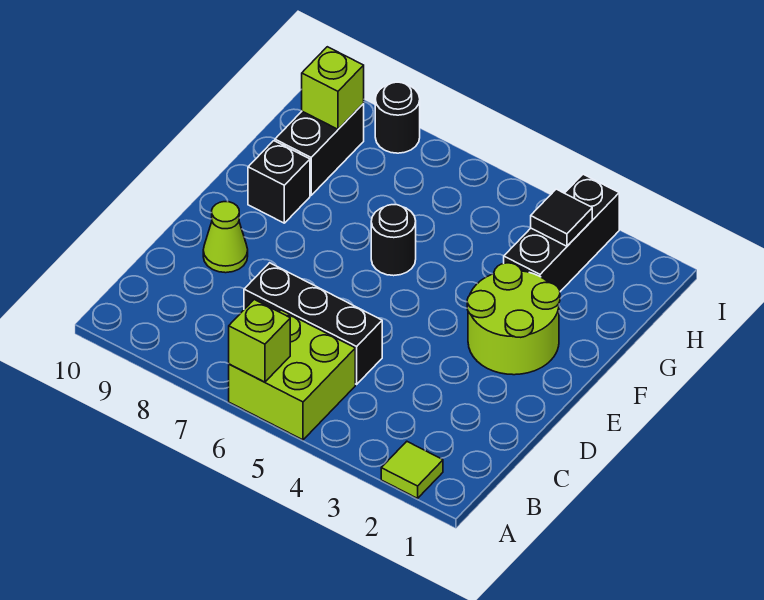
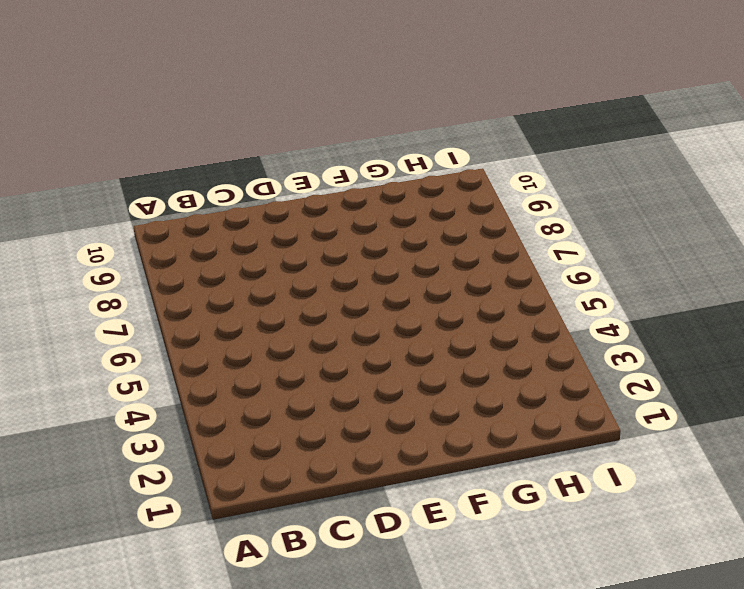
none -> lime tile A2 level 1
none -> lime brick A5:B6 level 1
none -> black brick C5:C7 level 1

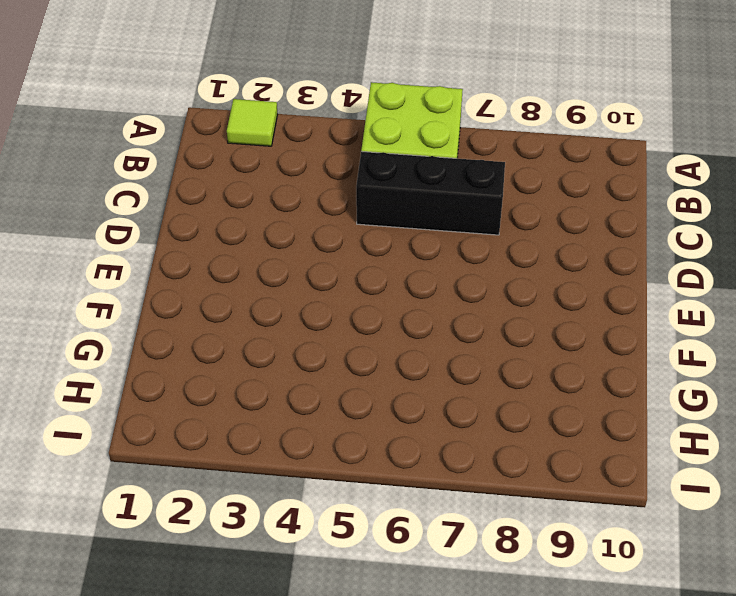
none -> lime cone D9 level 1
none -> lime round brick E2:F3 level 1
none -> black round brick F6 level 1

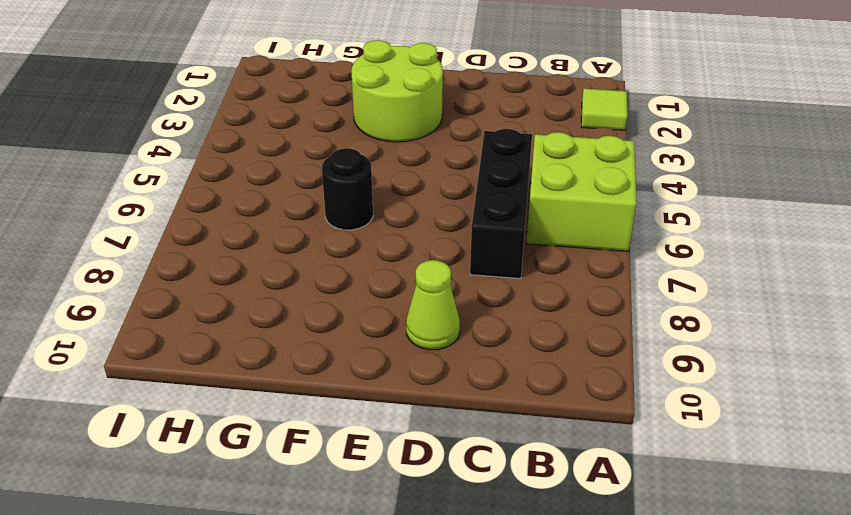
none -> black brick F9 level 1
none -> black brick G3:I3 level 1
none -> black brick G9:H9 level 1

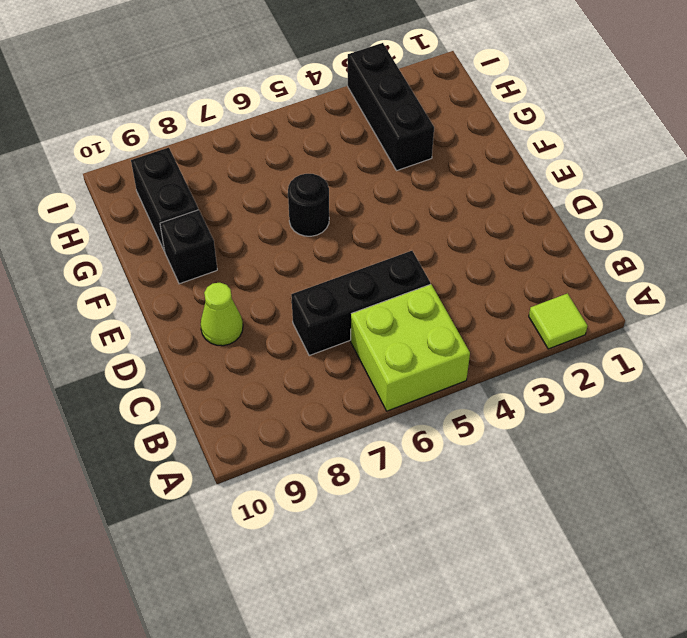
none -> lime round brick E2:F3 level 1
none -> black round brick I8 level 1
none -> lime brick A6 level 2

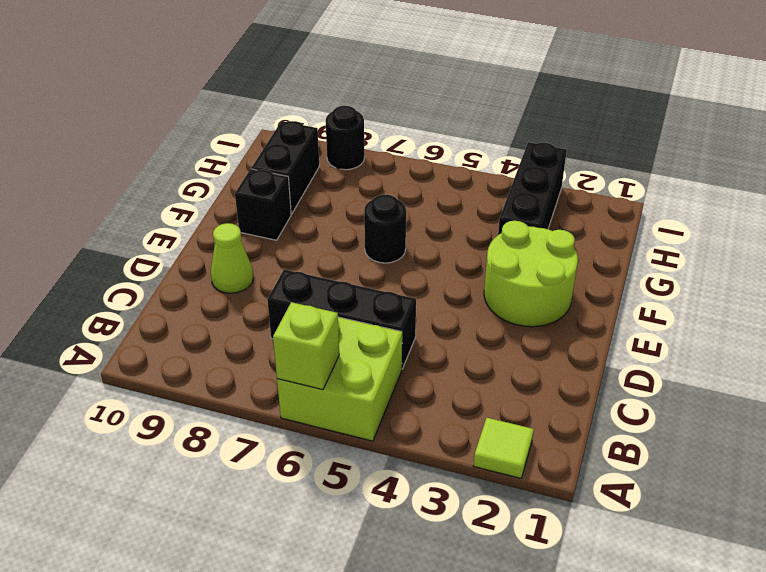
none -> black tile H3 level 2
none -> lime brick H9 level 2

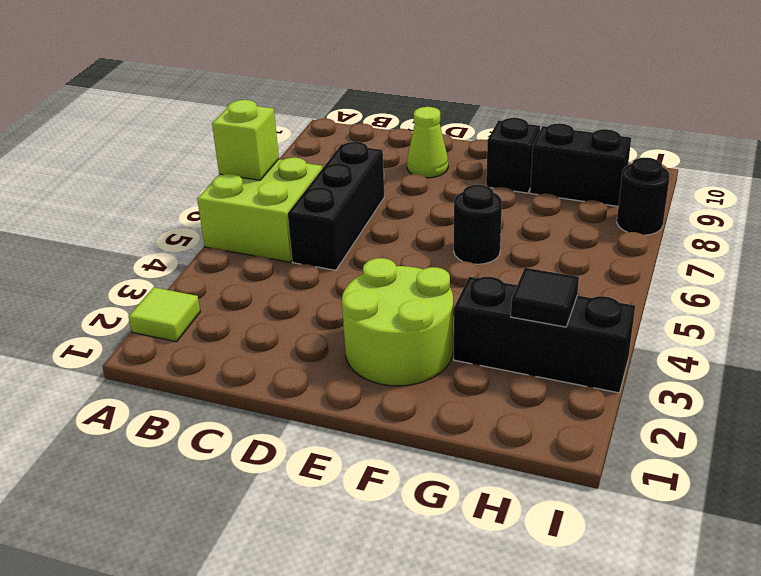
none -> lime brick H9 level 2

